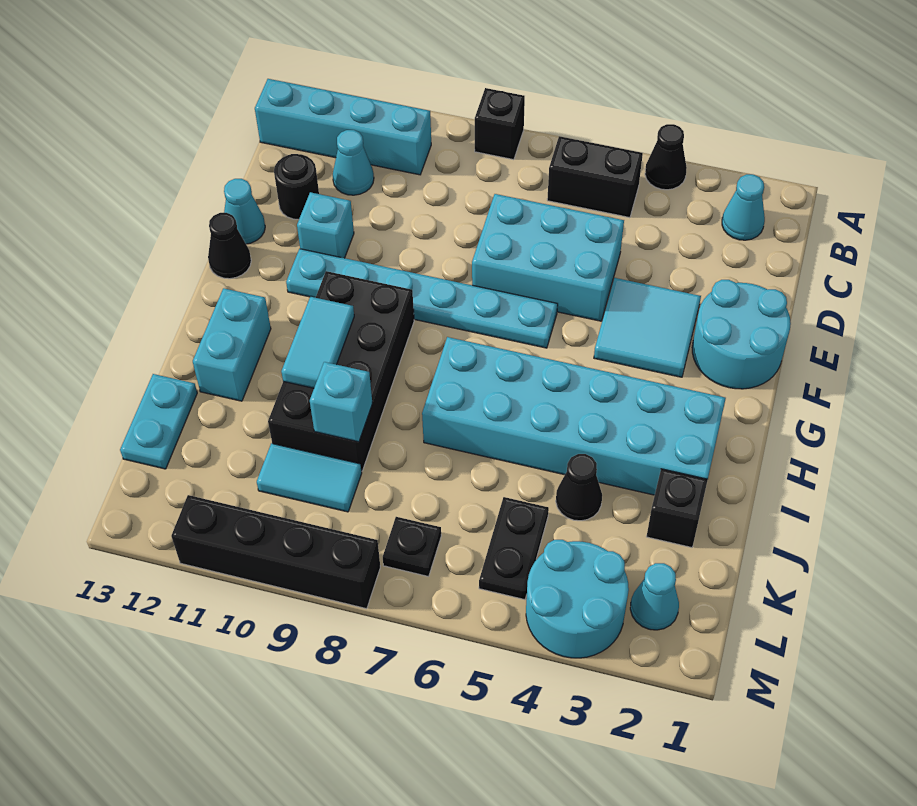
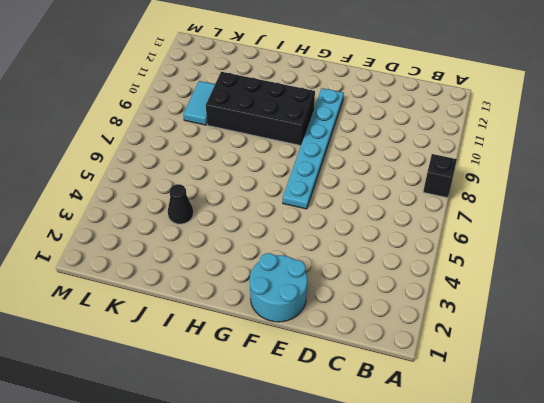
none -> black cone A4 level 1
none -> cyan cone B2 level 1
none -> black brick B5:B6 level 1

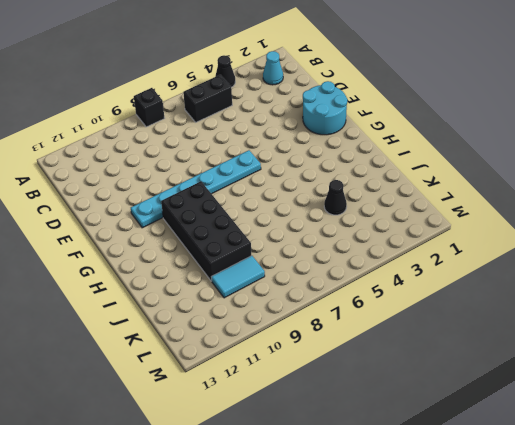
none -> cyan brick B10:B13 level 1
none -> cyan cone C11 level 1
none -> cyan brick D5:E7 level 1

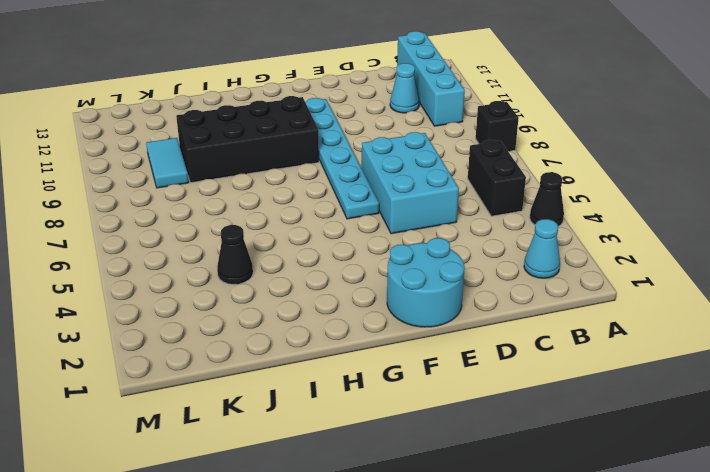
none -> black round brick D12 level 1
none -> cyan tile E3:F4 level 1
none -> cyan brick E11 level 1

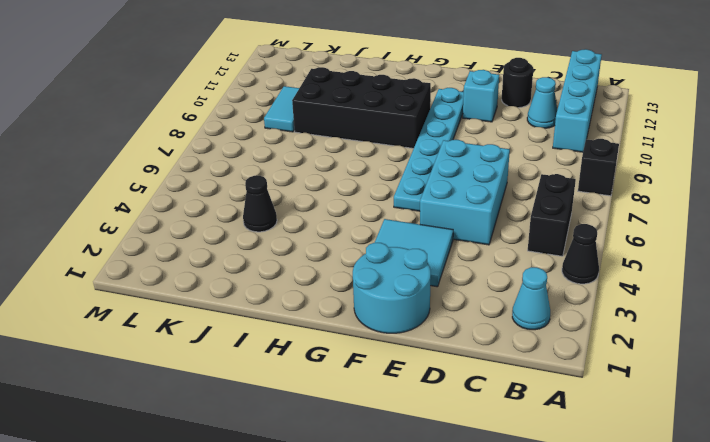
none -> cyan cone E13 level 1
none -> black cone F13 level 1
none -> cyan brick H2:I7 level 1

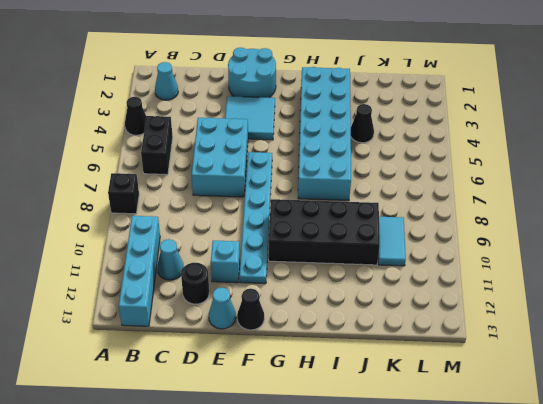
none -> cyan brick H12:I12 level 1
none -> black brick J2 level 1
none -> cyan plate J13:K13 level 1

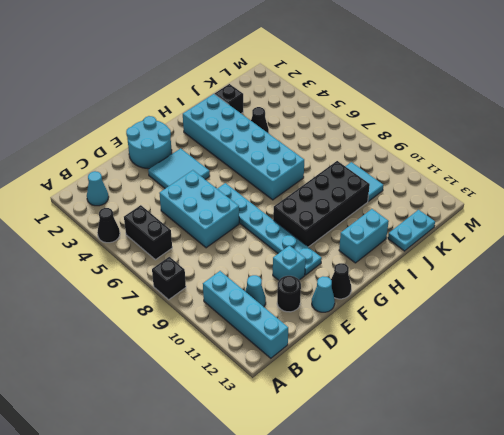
none -> black plate K5:L5 level 1
none -> cyan cone L2 level 1
none -> cyan round brick L3:M4 level 1

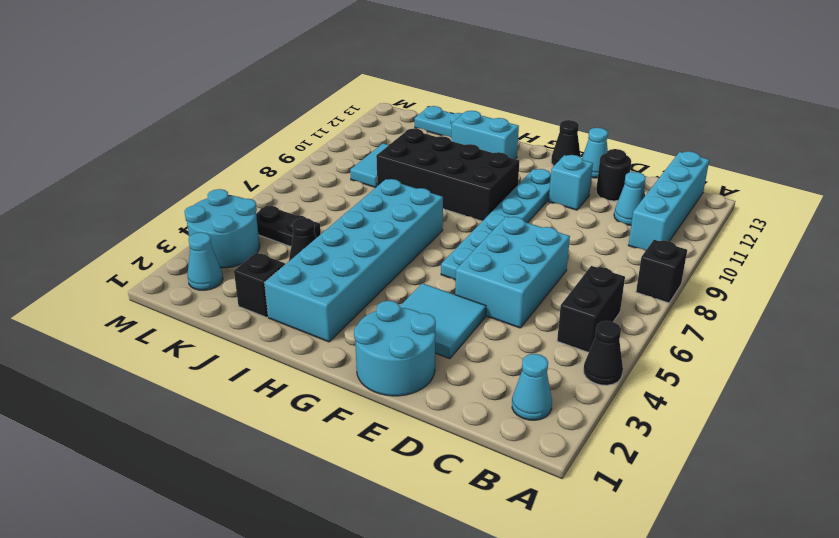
none -> black plate L7 level 1
none -> black brick M8:M11 level 1
none -> cyan tile H10:I10 level 2

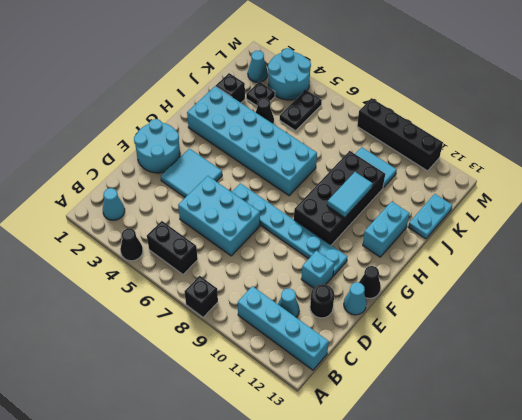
black plate K3 level 1 -> black plate L7 level 1
none -> cyan brick J9 level 2

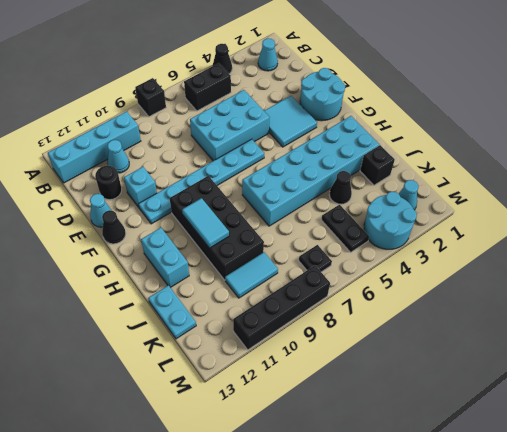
none -> cyan brick J9 level 2

